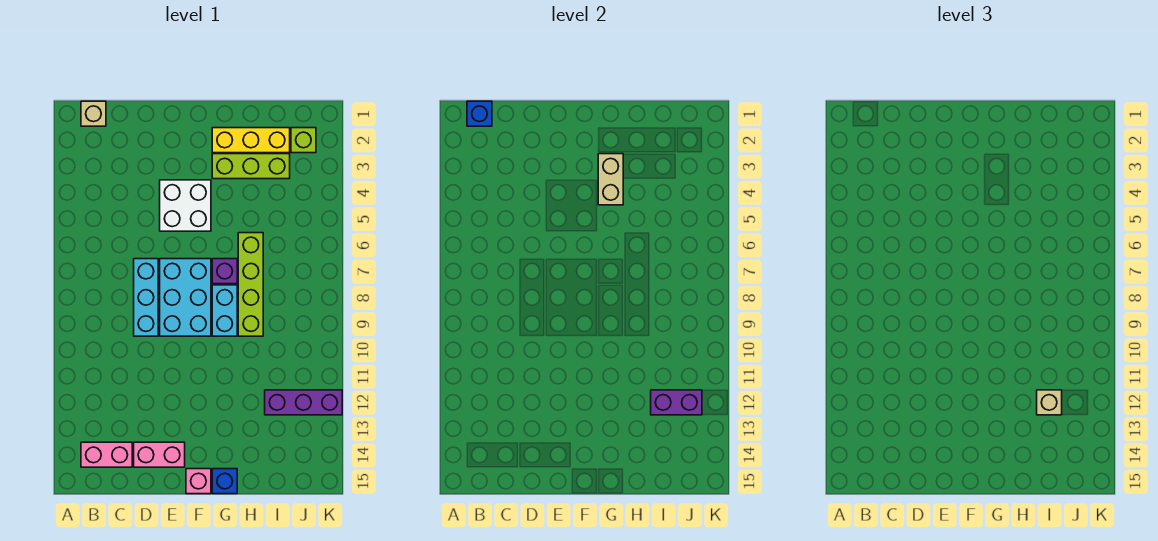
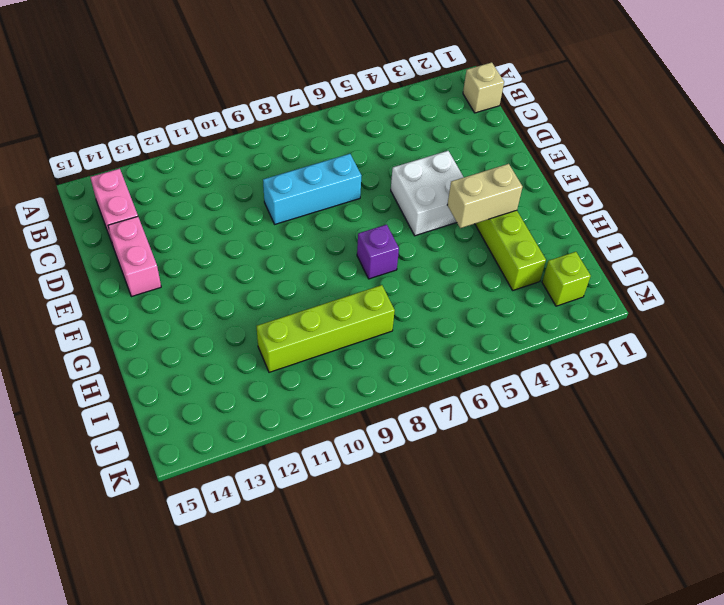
lime brick I8:I11 level 1 -> lime brick H6:H9 level 1
none -> cyan brick E7:F9 level 1
none -> pink brick F15 level 1
none -> yellow brick G2:I2 level 1

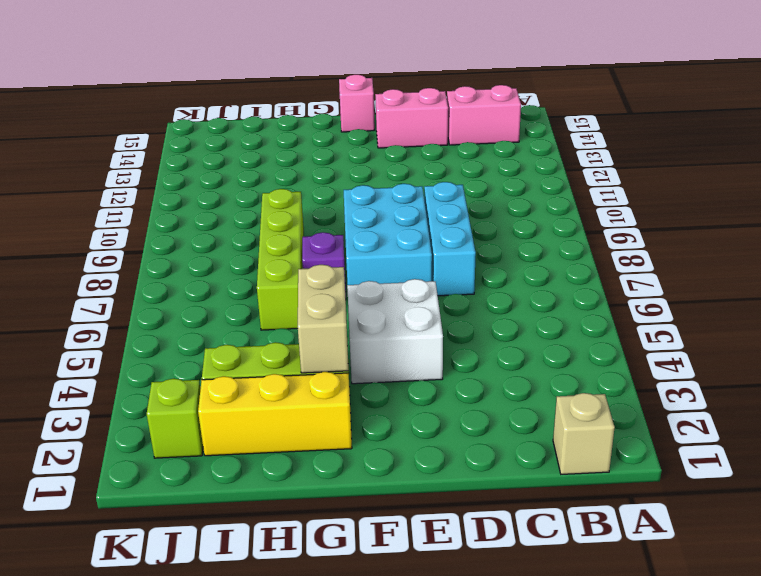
none -> cyan brick G8:G9 level 1
none -> blue brick G15 level 1
none -> purple brick I12:K12 level 1

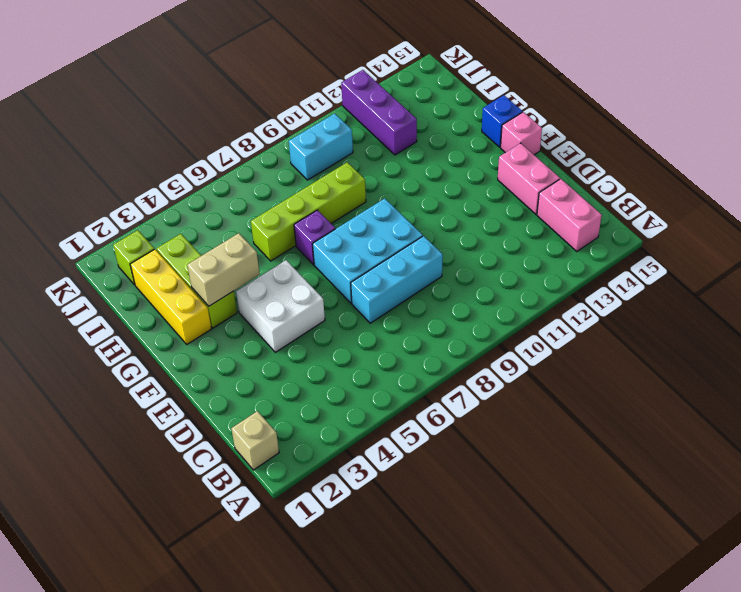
cyan brick J9:J10 level 1 -> cyan brick G8:G9 level 1
none -> blue brick B1 level 2
none -> purple brick I12:J12 level 2
none -> tan brick I12 level 3

